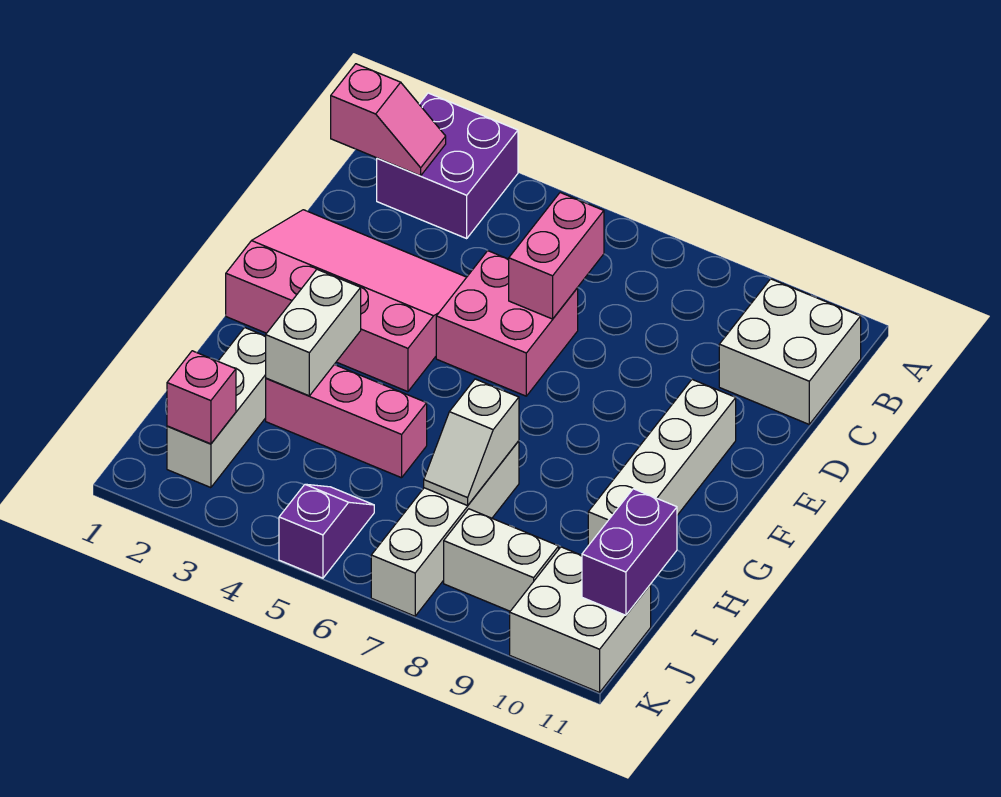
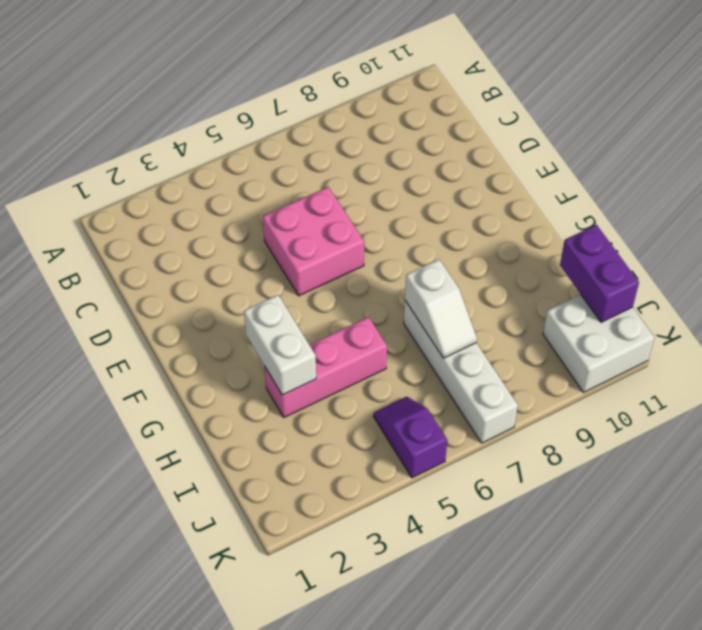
none -> purple brick A2:B3 level 1
none -> white brick B10:C11 level 1
none -> pink slope D1:F4 level 1 top F

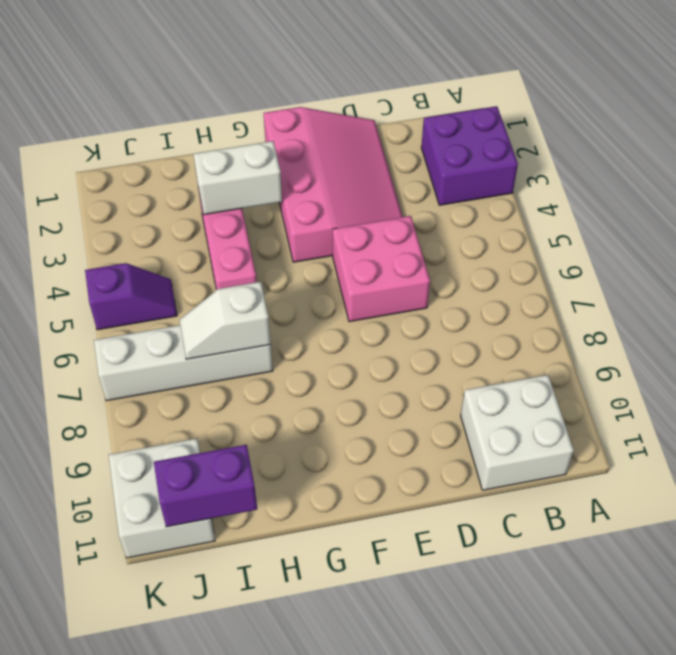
none -> white brick E10:H10 level 1
none -> white brick H2:J2 level 1
none -> white brick J8:J9 level 1

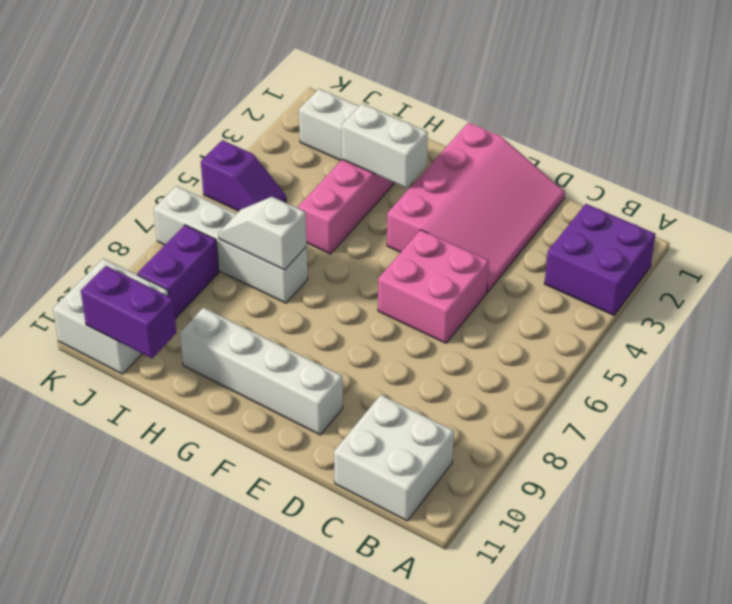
purple brick J8:J9 level 1 -> white brick J8:J9 level 1
none -> pink slope B1:B2 level 2 top 1
none -> pink brick C6:D6 level 2
none -> pink brick J2 level 2

